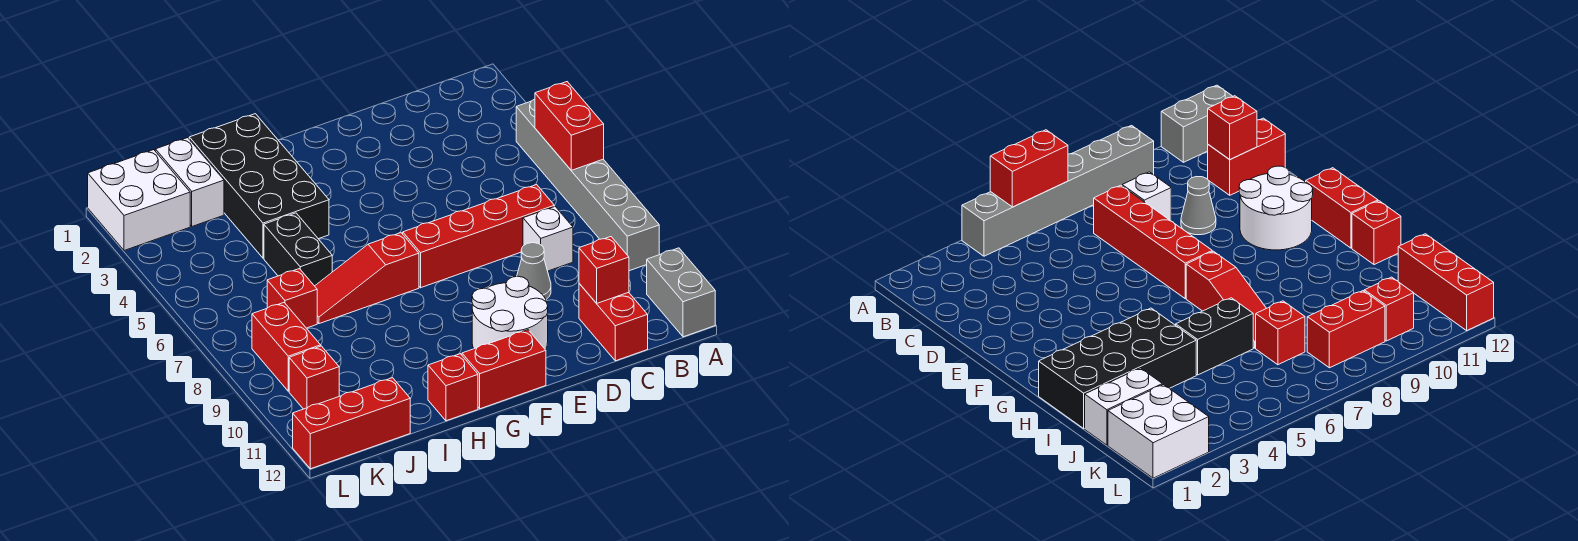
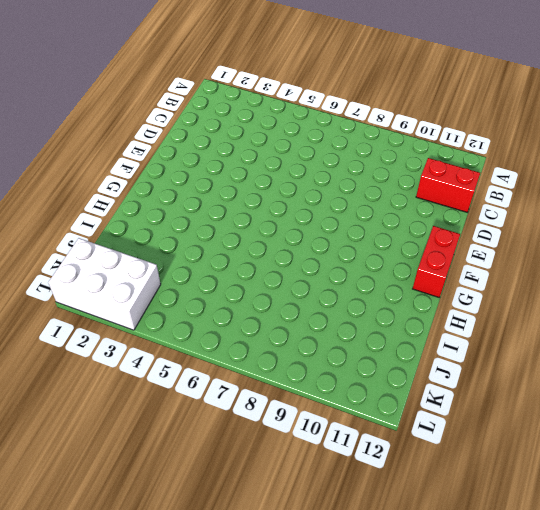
white brick K1:L3 level 1 -> white brick K1:L2 level 1
none -> grey brick A4:A9 level 1
none -> grey brick A11:A12 level 1
none -> red brick C7:F7 level 1

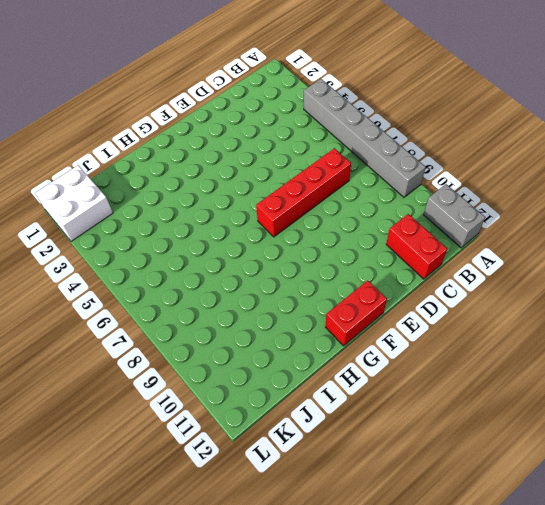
none -> white brick C8 level 1
none -> grey cone D9 level 1
none -> white round brick E10:F11 level 1

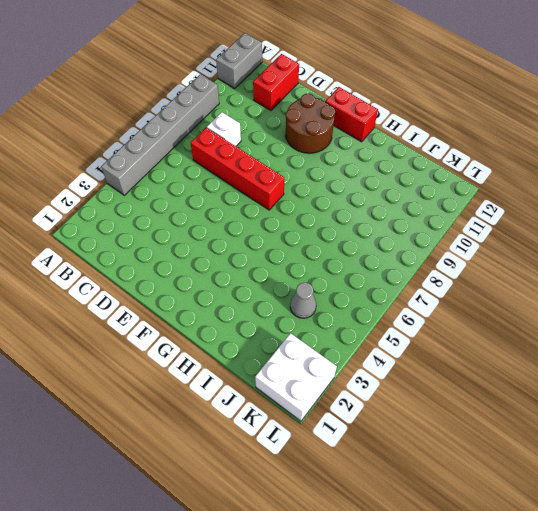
brown round brick E10:F11 level 1 -> white round brick E10:F11 level 1
grey cone J4 level 1 -> grey cone D9 level 1
none -> red slope G7:I7 level 1 top G
none -> black brick H1:I4 level 1
none -> red brick H12 level 1

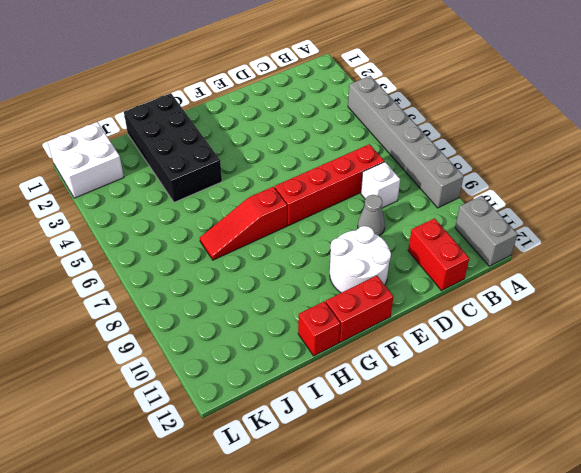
none -> black brick I5:I6 level 1
none -> white brick J1:J2 level 1
none -> red brick J7 level 1

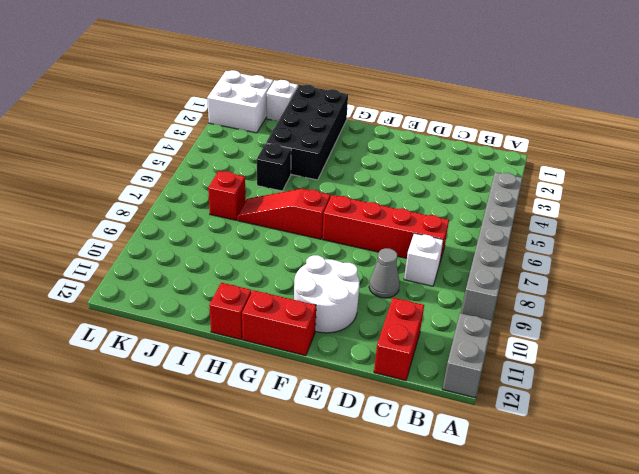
black brick I5 level 1 -> black brick I5:I6 level 1
white brick J1 level 1 -> white brick J1:J2 level 1
none -> red brick J12:L12 level 1
none -> red brick K8:K9 level 1
none -> red brick K10 level 1

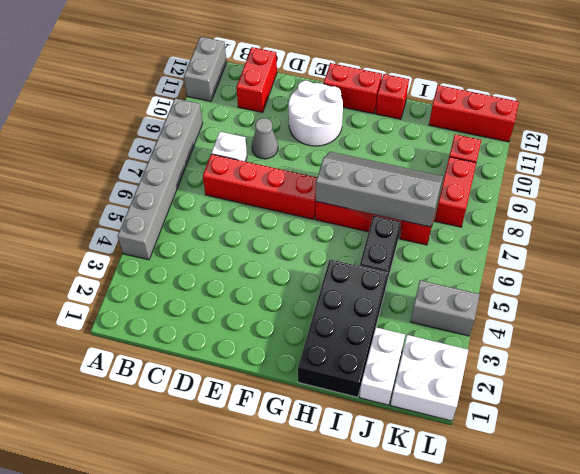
grey slope G7:J8 level 2 top 7 -> none
grey brick K4:L4 level 1 -> none
none -> red brick A5:A6 level 2
none -> red brick C11 level 2

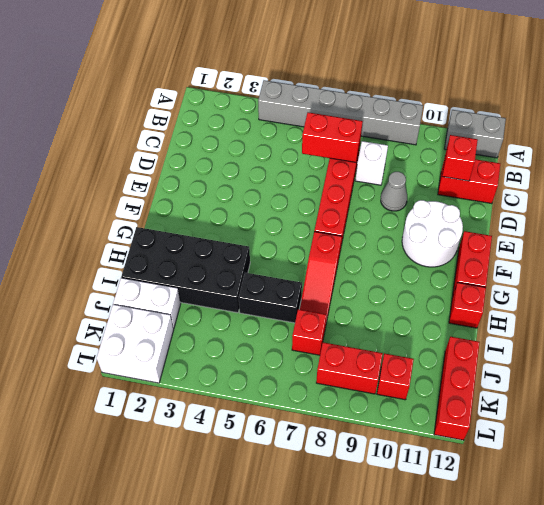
red brick C6:C7 level 2 -> red brick A5:A6 level 2

